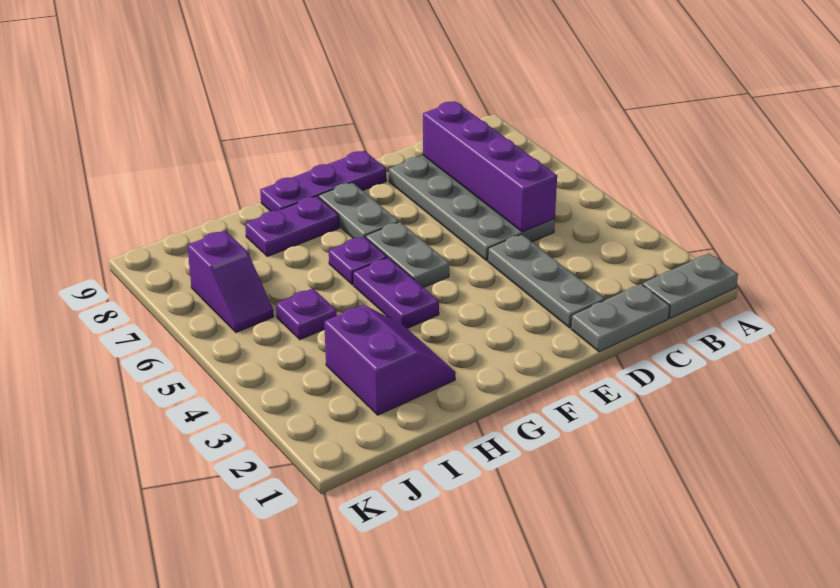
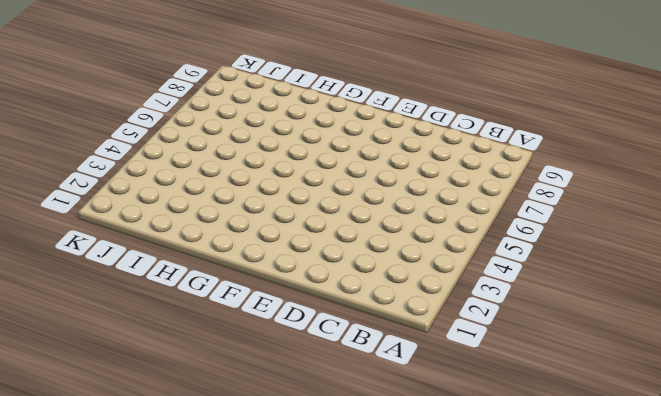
none -> grey plate A1:B1 level 1
none -> grey plate C1:D1 level 1
none -> grey plate C5:D8 level 1

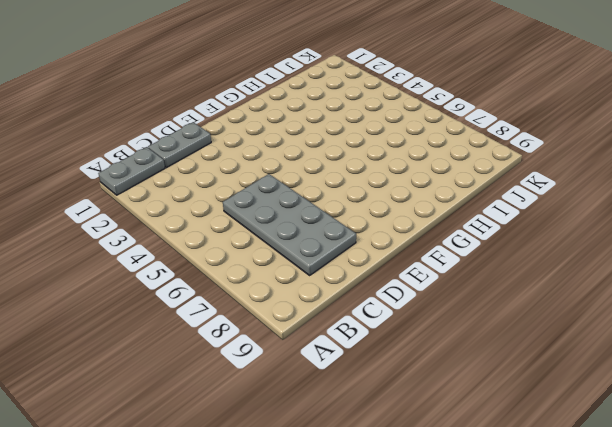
none -> grey plate D2:D4 level 1
none -> purple plate E9:G9 level 1
none -> grey plate F5:F6 level 1

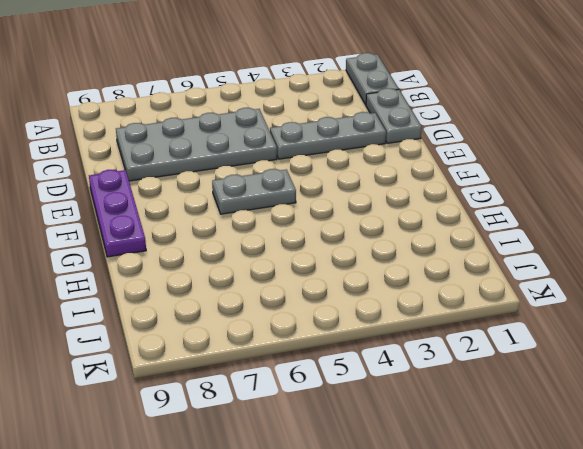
none -> grey plate F7:F8 level 1
none -> purple plate G4:G5 level 1
none -> purple plate G6 level 1

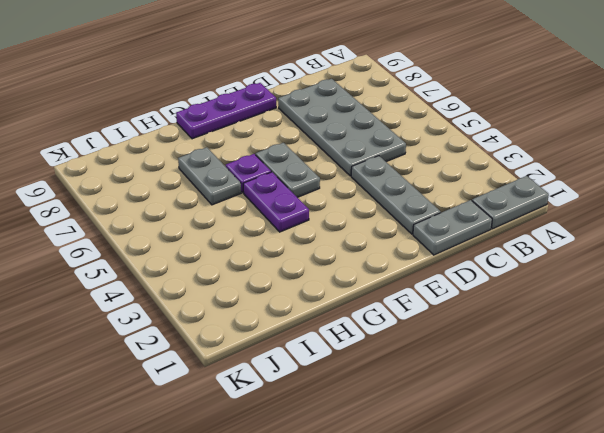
grey plate H6:H7 level 1 -> grey plate F7:F8 level 1
none -> purple plate G8:H8 level 1
none -> purple slope H2:I3 level 1 top I
none -> purple plate I5 level 1

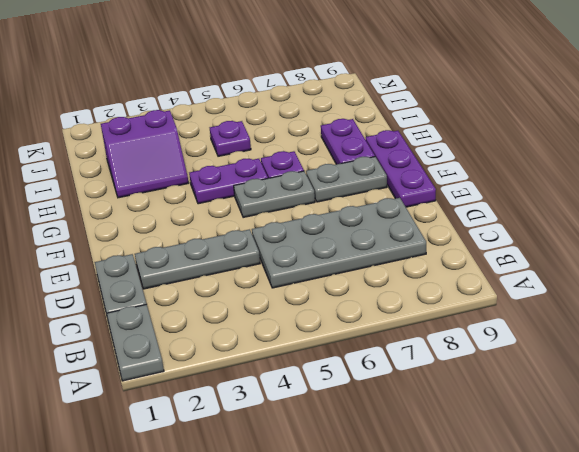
none -> purple slope J6:J7 level 1 top 7
none -> purple brick C5:C8 level 2

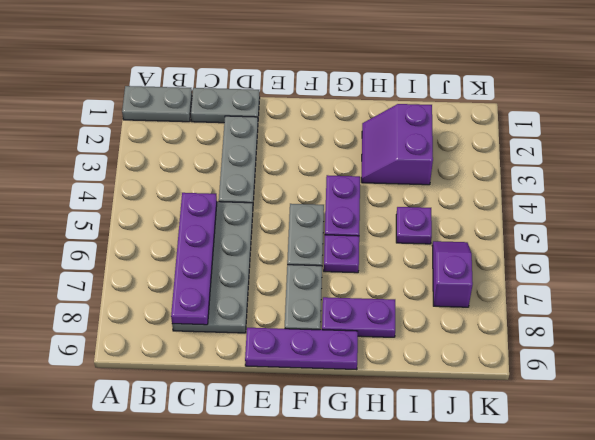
purple plate C5:C8 level 2 -> purple brick C5:C8 level 2

